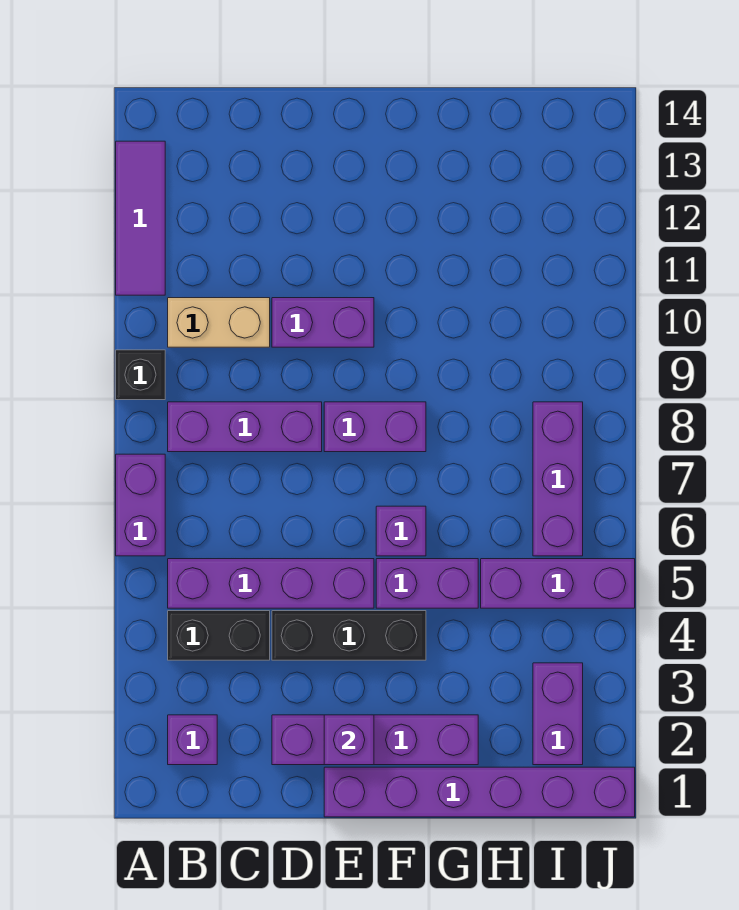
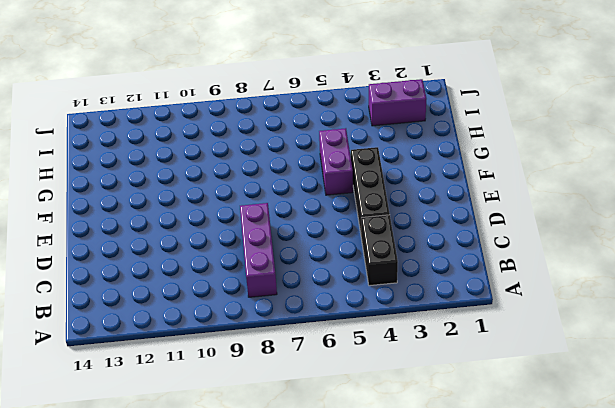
none -> purple brick A6:A7 level 1
none -> black brick A9 level 1
none -> purple tile A11:A13 level 1

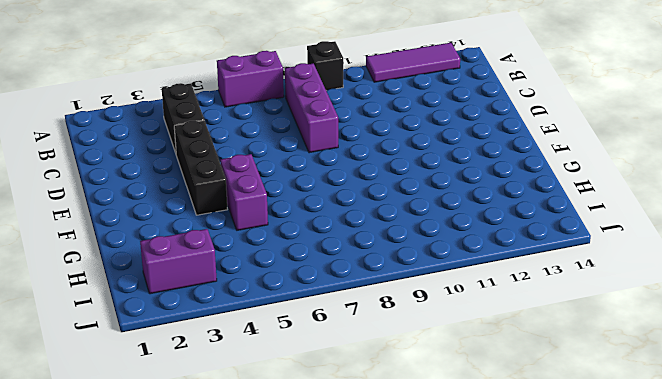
none -> purple brick B2 level 1
none -> purple brick B5:E5 level 1
none -> tan brick B10:C10 level 1

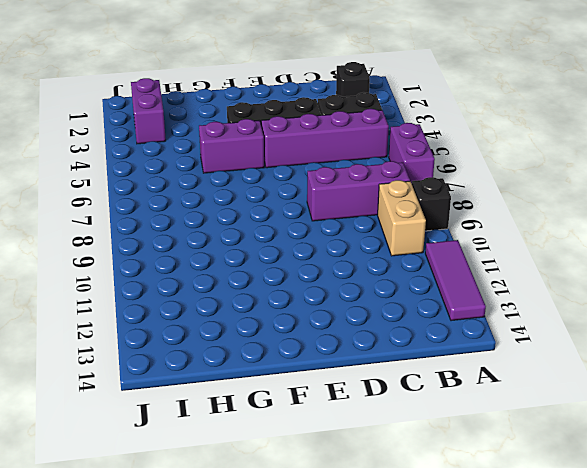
black brick B2 level 1 -> purple brick B2 level 1
tan brick B9:B10 level 1 -> tan brick B10:C10 level 1
none -> purple brick D2:G2 level 1
none -> purple brick D10:E10 level 1
none -> purple brick E1:J1 level 1

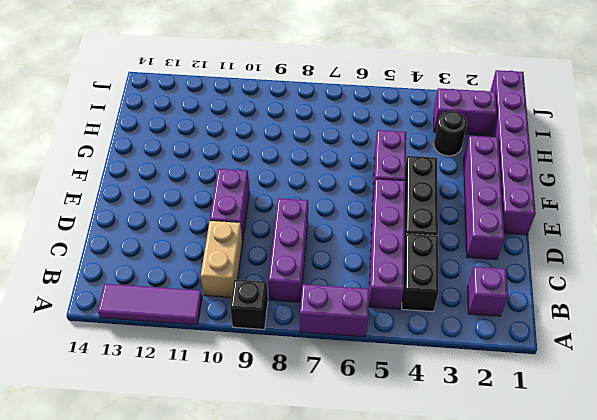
black round brick H3 level 1 -> none
none -> purple brick E8:F8 level 1
none -> purple brick F6 level 1
none -> purple brick H5:J5 level 1

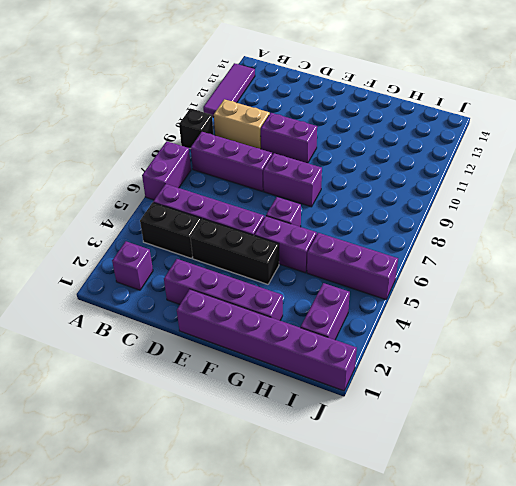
none -> purple brick I6:I8 level 1
none -> purple brick E2 level 2

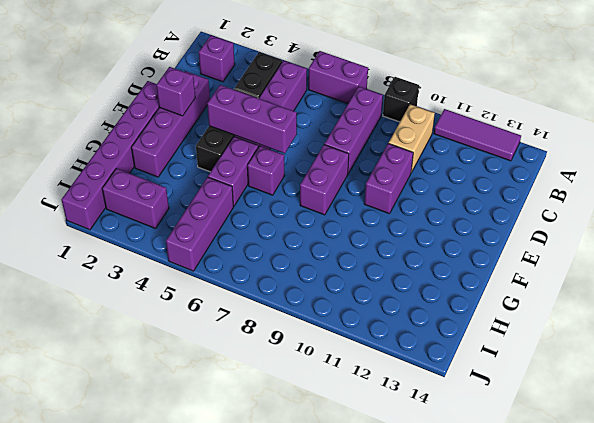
purple brick E4:E6 level 2 -> purple brick I6:I8 level 1

